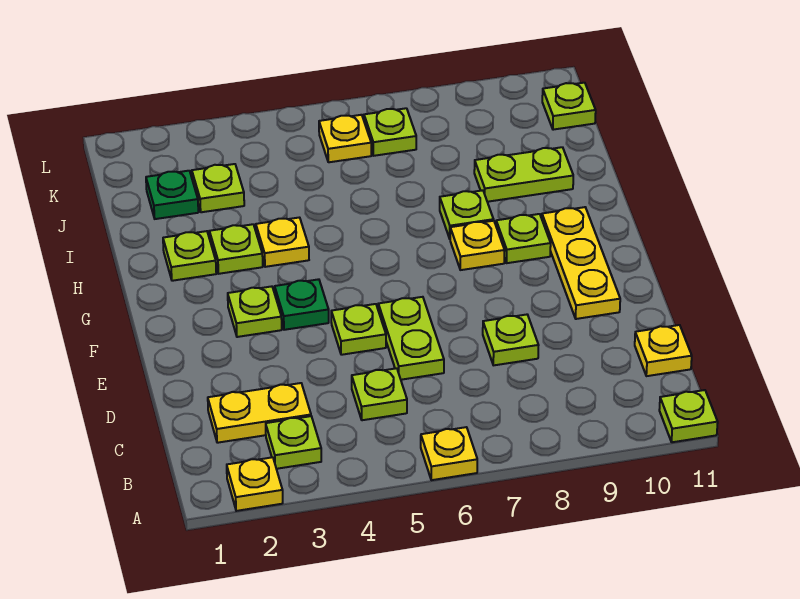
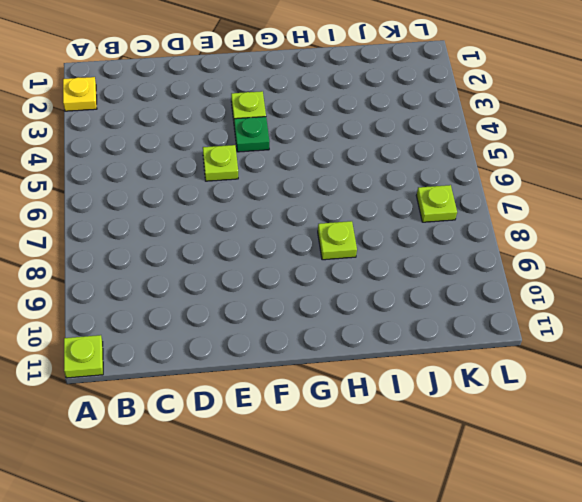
none -> yellow plate A6 level 1
none -> lime plate B3 level 1
none -> yellow plate C2:C3 level 1

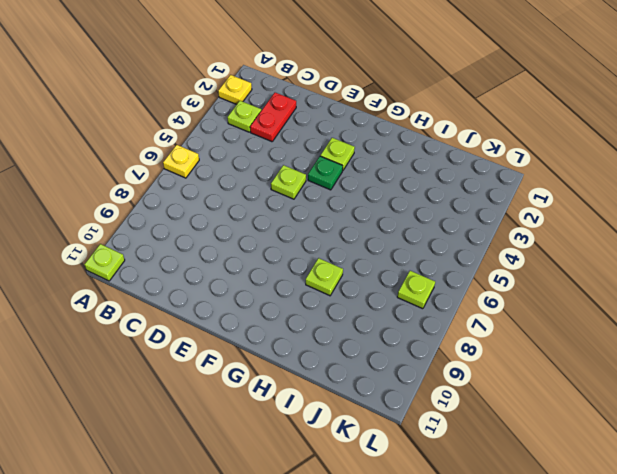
red plate C2:C3 level 1 -> yellow plate C2:C3 level 1
none -> lime plate C5 level 1
none -> yellow plate C11 level 1
none -> lime plate D6:E6 level 1

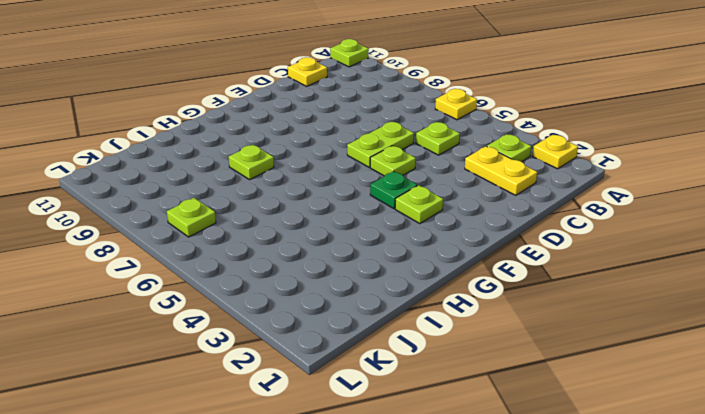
none -> lime plate D8 level 1
none -> yellow plate E10:G10 level 1
none -> yellow plate G8 level 1

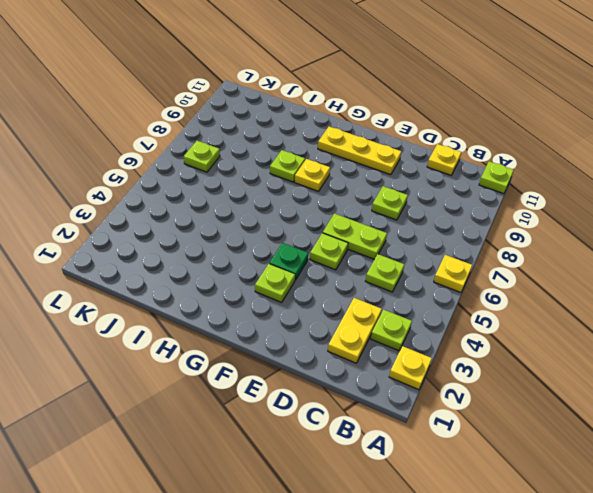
none -> lime plate G9 level 1
none -> lime plate H2 level 1
none -> lime plate H3 level 1

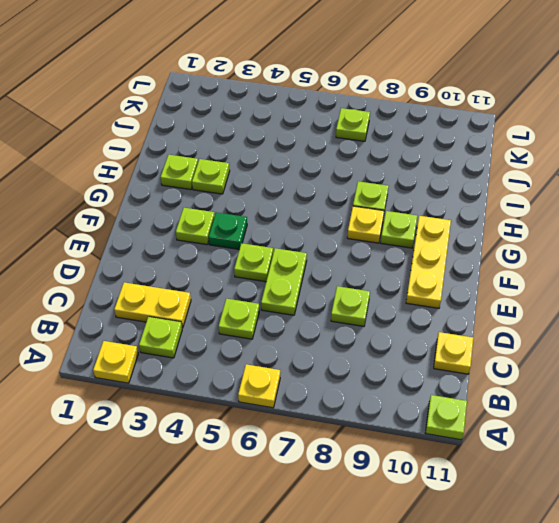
none -> yellow plate H4 level 1
none -> lime plate I9:I10 level 1
none -> green plate J2 level 1

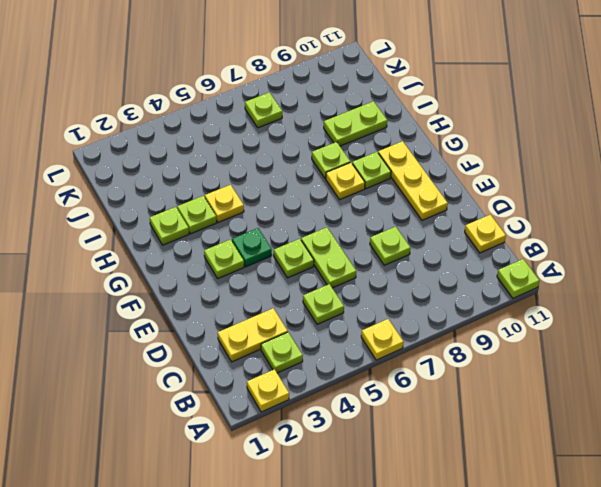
none -> green plate J2 level 1
none -> lime plate J3 level 1
none -> yellow plate K6 level 1

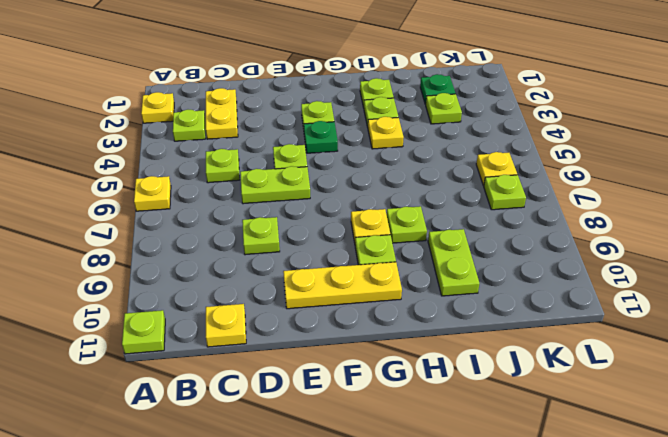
none -> lime plate K11 level 1

